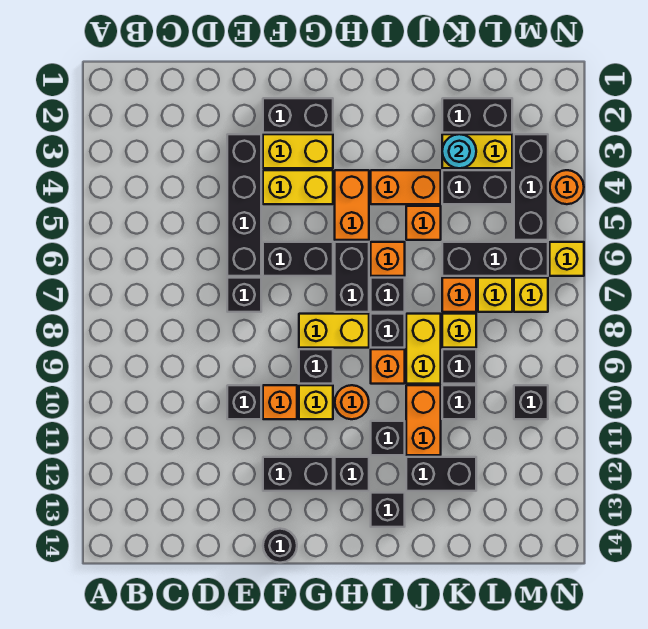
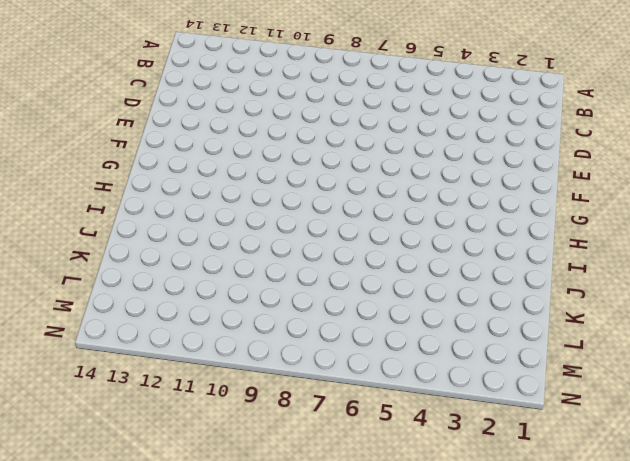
none -> black brick E3:E6 level 1
none -> black brick E7 level 1
none -> black brick E10 level 1
none -> black brick F2:G2 level 1

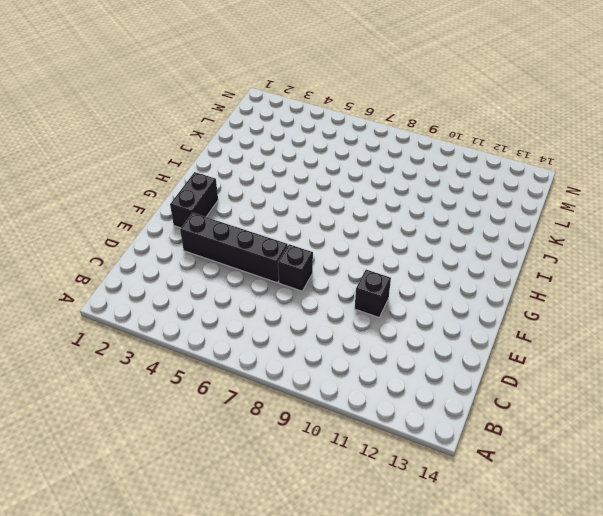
none -> yellow brick F3:G3 level 1
none -> yellow brick F4:G4 level 1
none -> black brick F6:G6 level 1
none -> orange brick F10 level 1

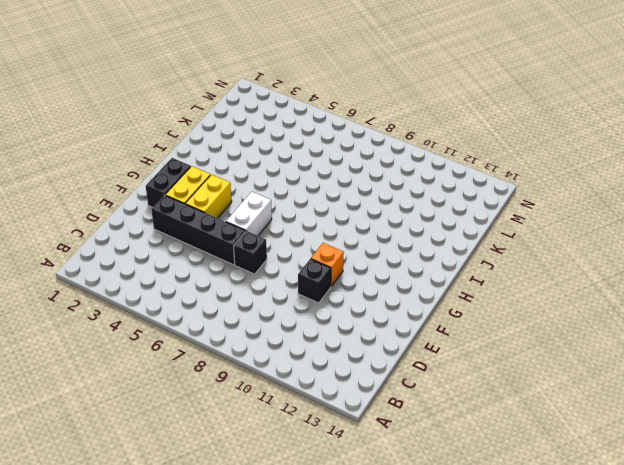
white brick F6:G6 level 1 -> black brick F6:G6 level 1
none -> black brick F12:G12 level 1
none -> black round brick F14 level 1
none -> yellow brick G8:H8 level 1
none -> black brick G9 level 1

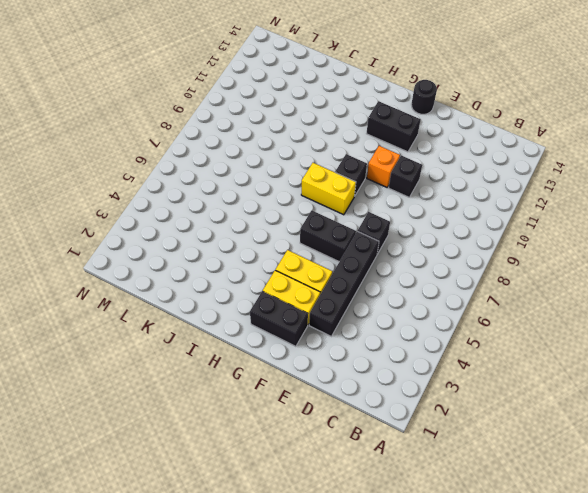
none -> yellow brick G10 level 1
none -> orange brick H4:H5 level 1
none -> black brick H6:H7 level 1
none -> orange round brick H10 level 1

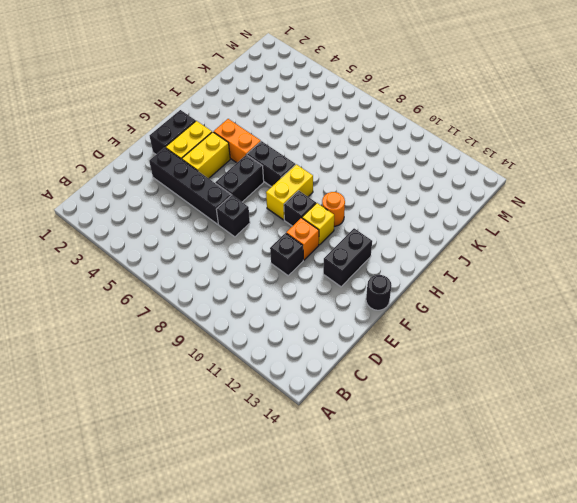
none -> black brick H12 level 1
none -> orange brick I4:J4 level 1
none -> orange brick I6 level 1
none -> black brick I7 level 1

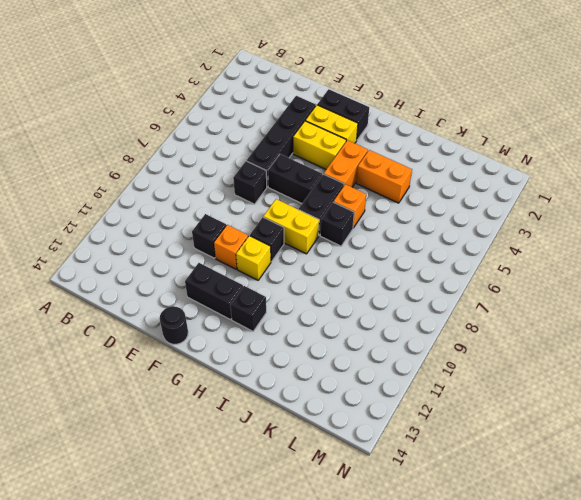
none -> orange round brick H10 level 1
none -> black brick I8 level 1
none -> orange brick I9 level 1
none -> black brick I11 level 1

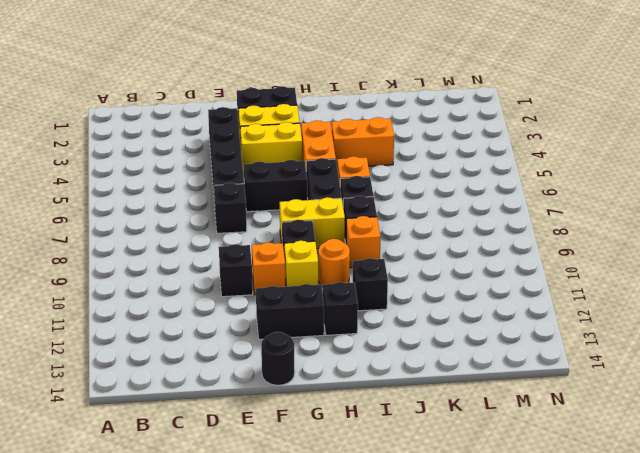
none -> black brick I13 level 1
none -> orange brick J5 level 1
none -> yellow brick J8:J9 level 1
none -> orange brick J10:J11 level 1

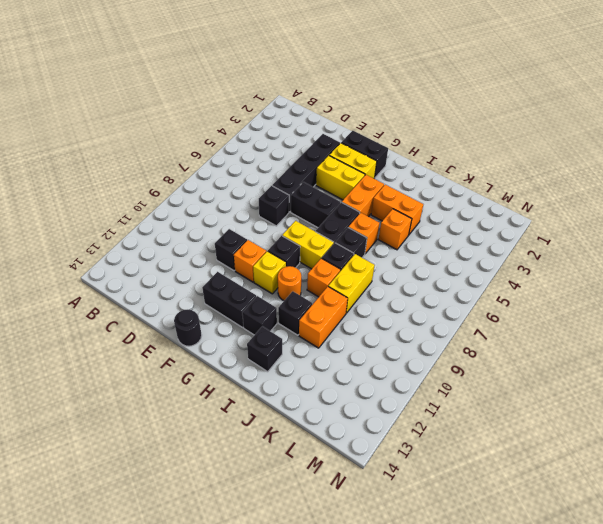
none -> black brick J12:K12 level 1
none -> black brick K2:L2 level 1
none -> yellow brick K3:L3 level 1
none -> black brick K4:L4 level 1

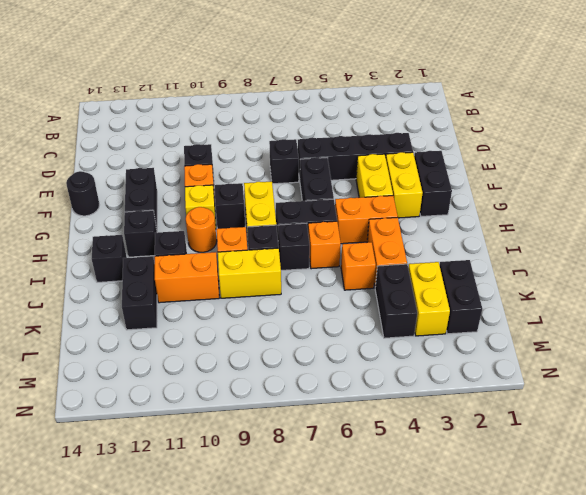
none -> black brick K6:M6 level 1
none -> orange brick K7 level 1
none -> yellow brick K8 level 1
none -> black brick K9 level 1

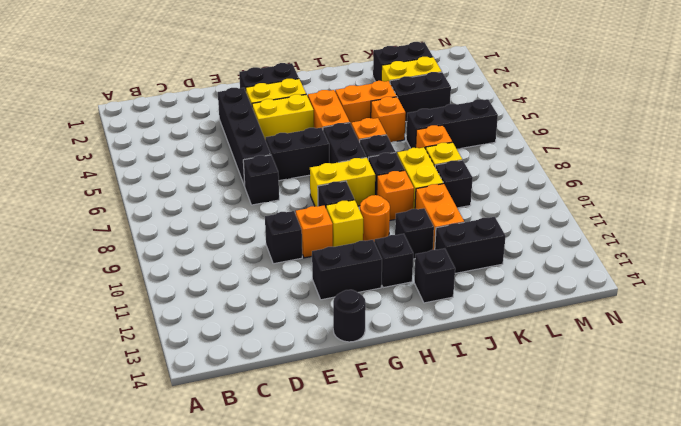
none -> black brick K10 level 1
none -> yellow brick L7 level 1
none -> black brick M3:M5 level 1
none -> yellow brick M7 level 1

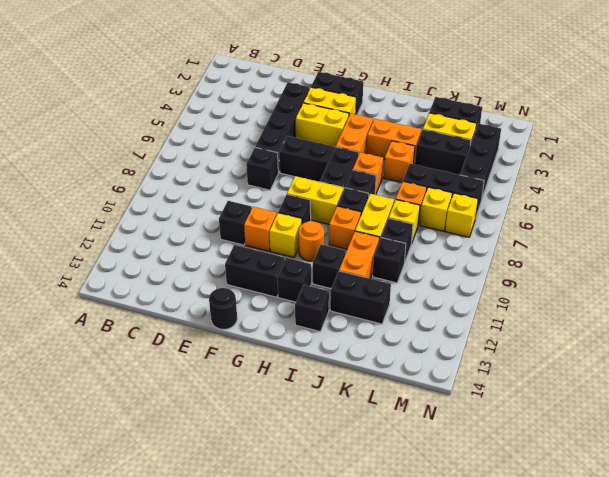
none -> black brick M10 level 1
none -> orange round brick N4 level 1
none -> yellow brick N6 level 1
none -> cyan round brick K3 level 2

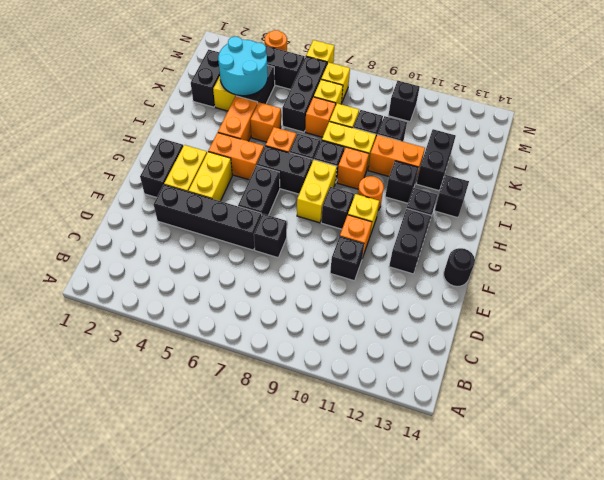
cyan round brick K3:L4 level 2 -> cyan round brick K3 level 2

